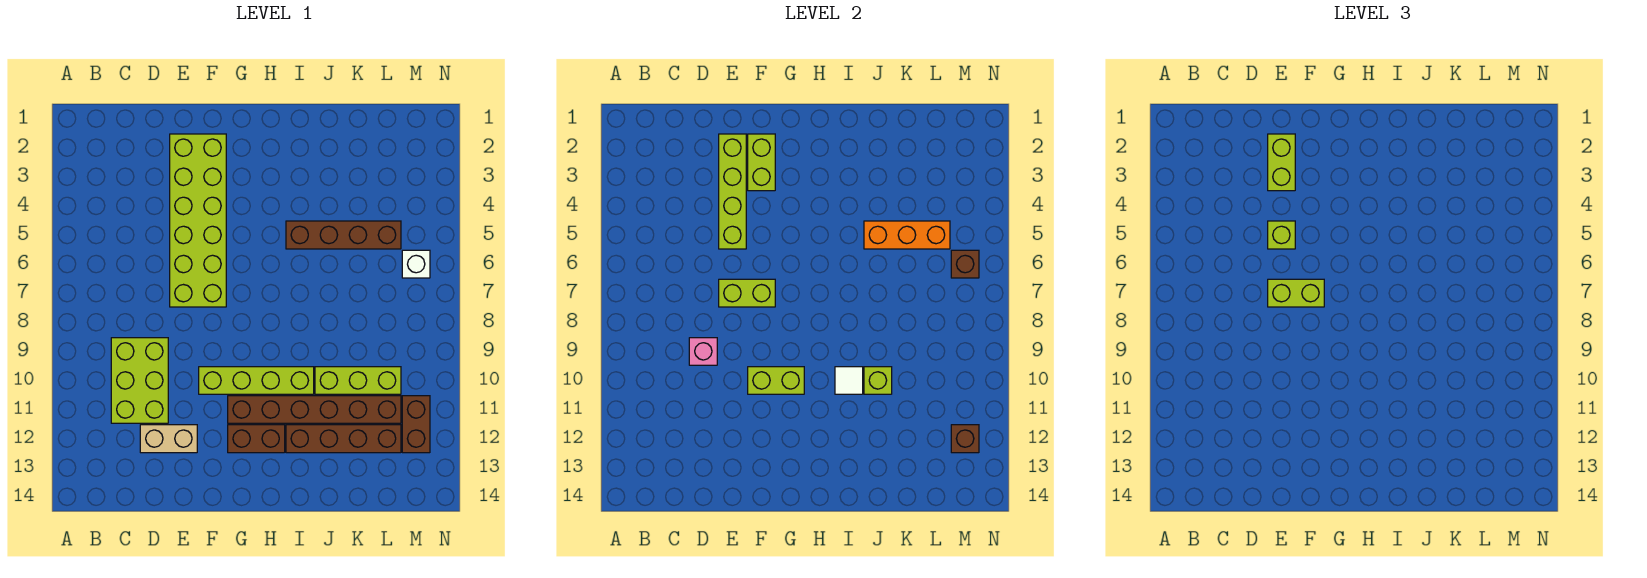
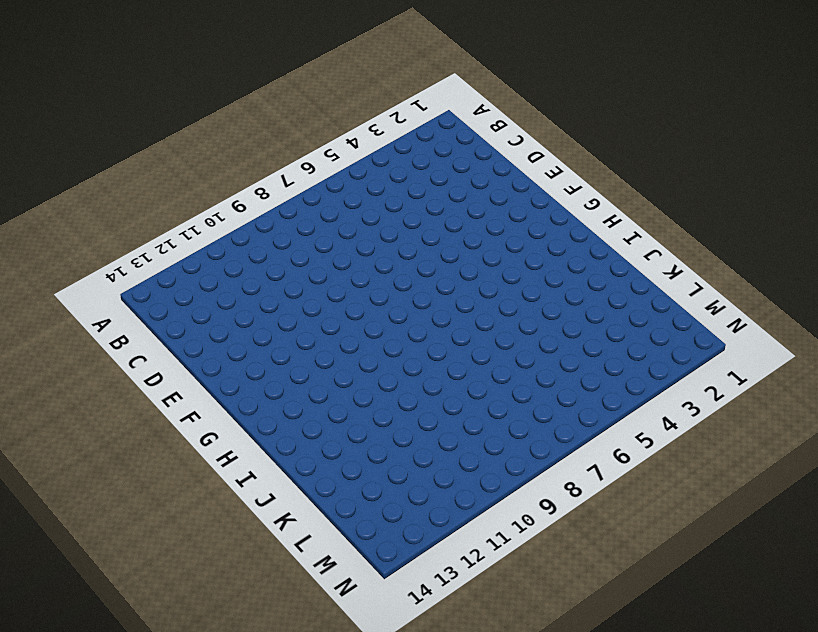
none -> lime brick C9:D11 level 1
none -> tan brick D12:E12 level 1
none -> lime brick E2:F7 level 1

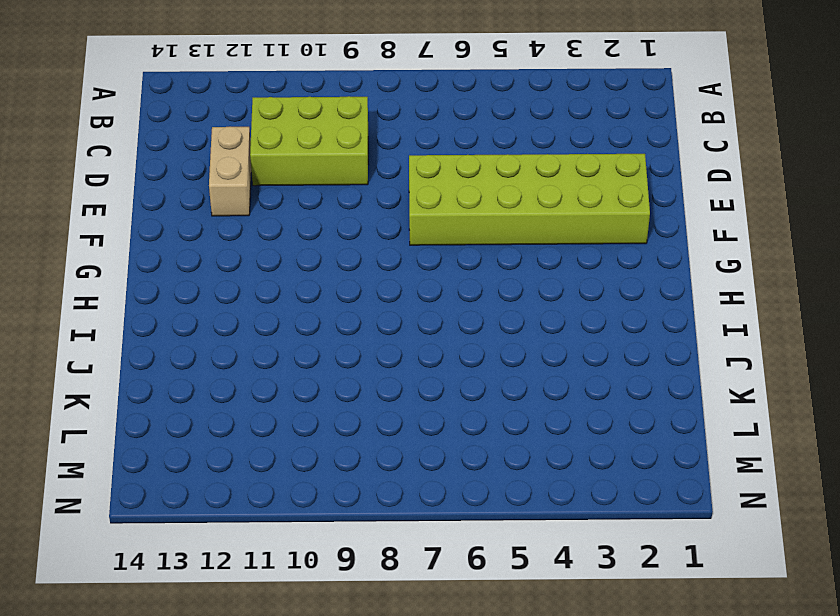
none -> lime brick F10:I10 level 1
none -> brown brick G11:L11 level 1
none -> brown brick G12:H12 level 1

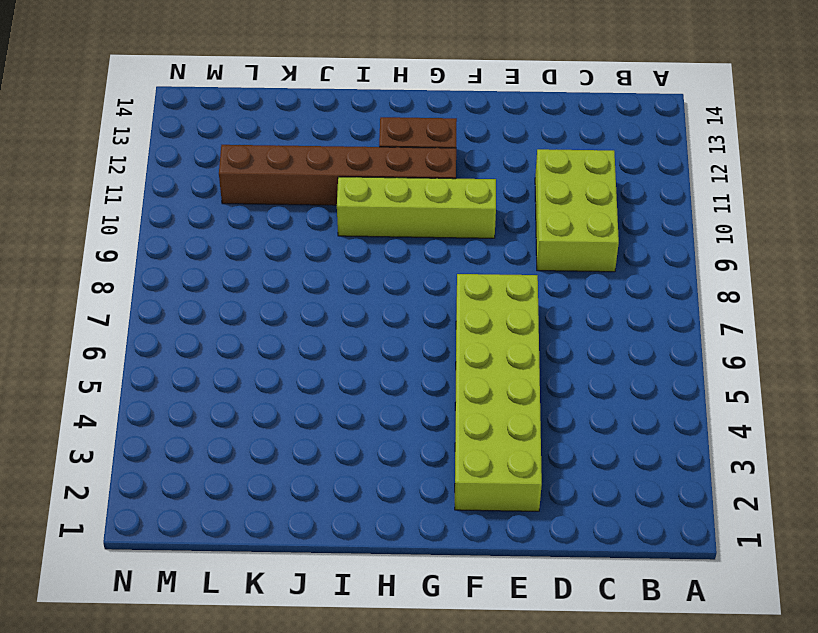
none -> tan brick D12:E12 level 1
none -> brown brick I5:L5 level 1
none -> brown brick I12:L12 level 1

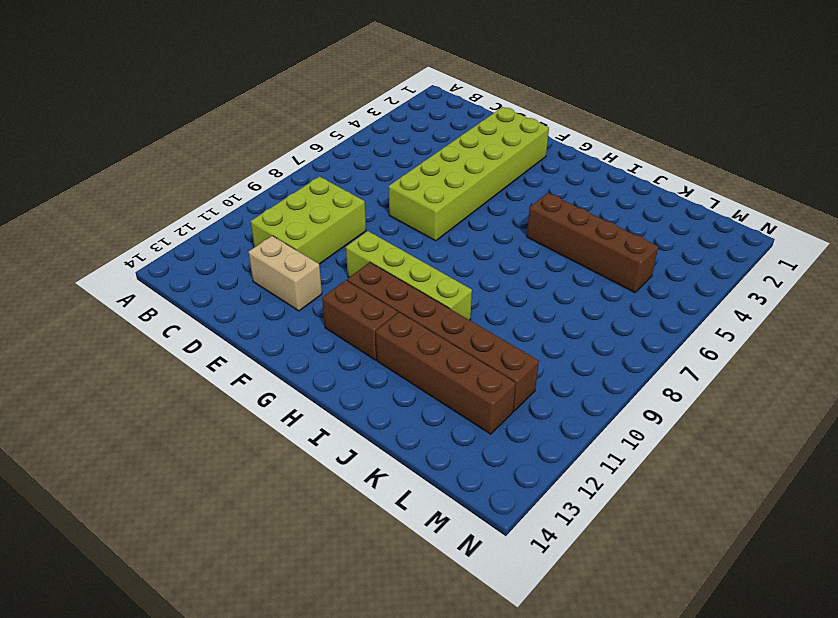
none -> lime brick J10:L10 level 1
none -> white brick M6 level 1
none -> brown brick M11:M12 level 1

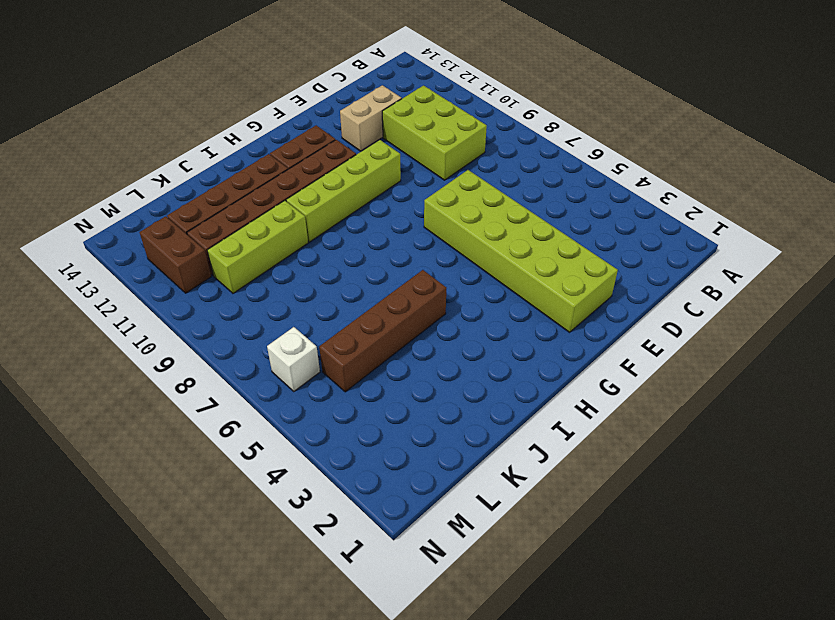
none -> pink brick D9 level 2
none -> lime brick E2:E5 level 2
none -> lime brick E7:F7 level 2

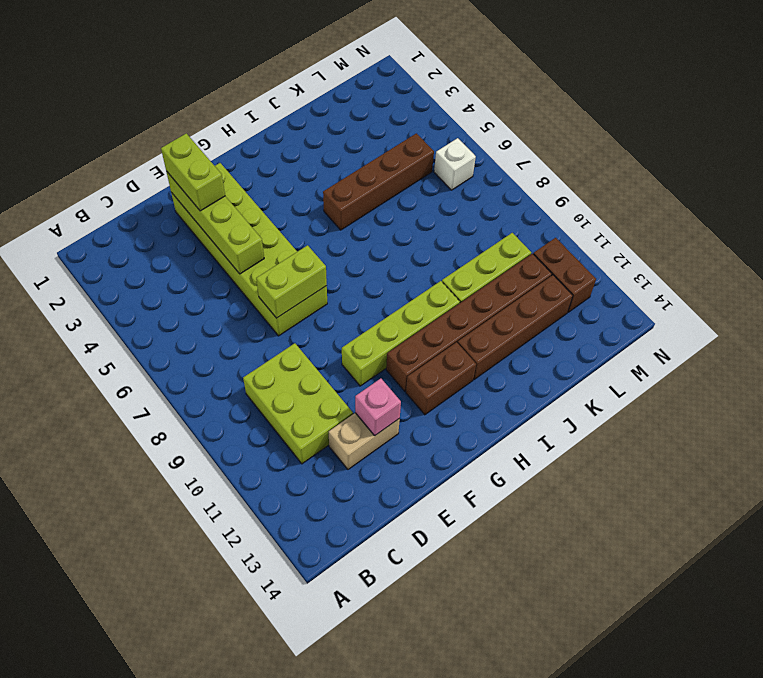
pink brick E12 level 2 -> pink brick D9 level 2
none -> lime brick F2:F3 level 2
none -> lime brick F10:G10 level 2
none -> white tile I10 level 2

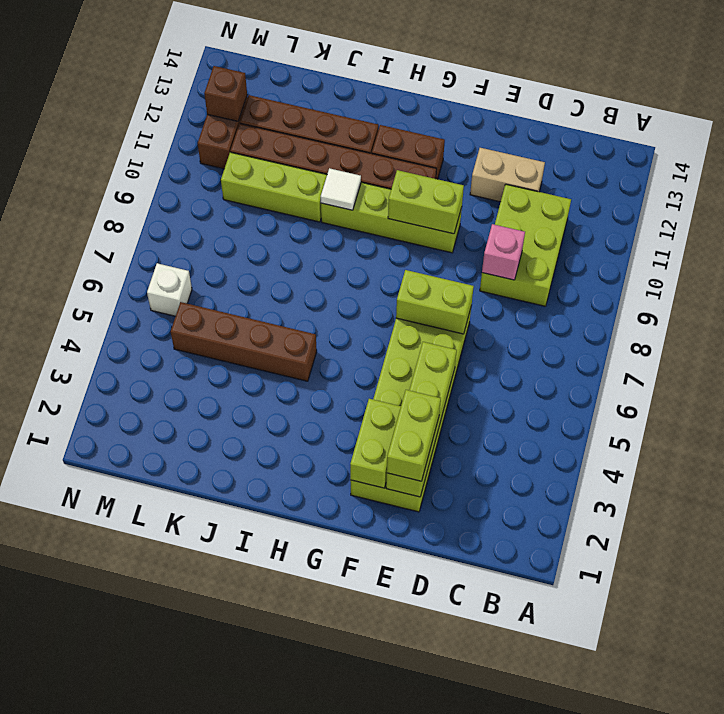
none -> orange brick J5:L5 level 2
none -> lime brick J10 level 2
none -> brown brick M6 level 2

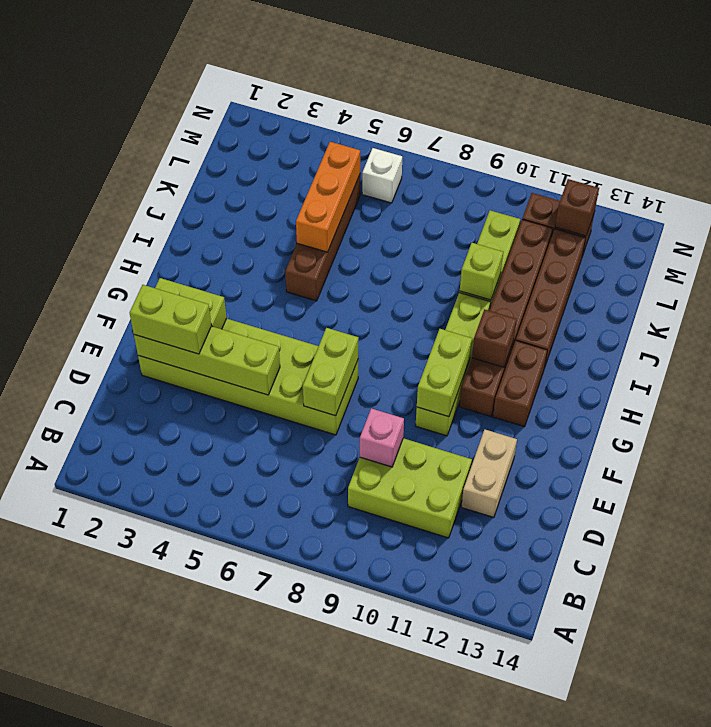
brown brick H11 level 2 -> brown brick M6 level 2
none -> white tile I10 level 2
none -> lime brick E5 level 3
none -> lime brick E7:F7 level 3

